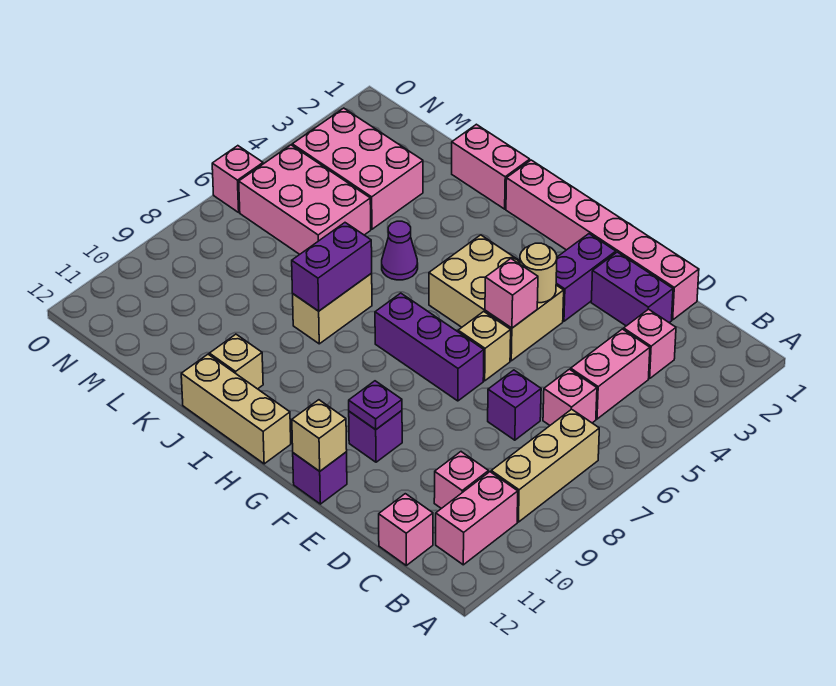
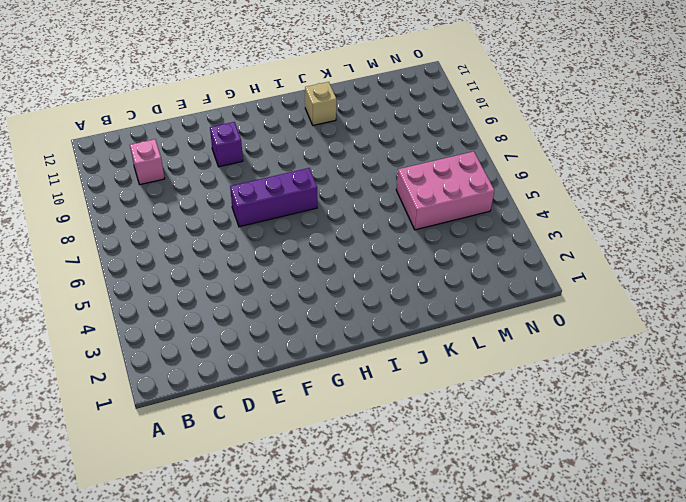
none -> tan brick B7:B9 level 1
none -> pink brick B10:B11 level 1
none -> pink brick C3 level 1

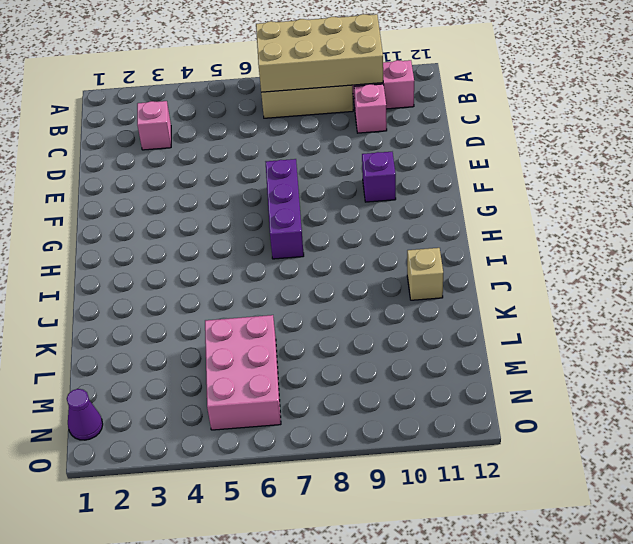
tan brick A7:B10 level 2 -> none
purple cone N1 level 1 -> purple cone J5 level 1
none -> pink brick C4:C5 level 1
none -> pink brick C6 level 1
none -> pink brick C12 level 1

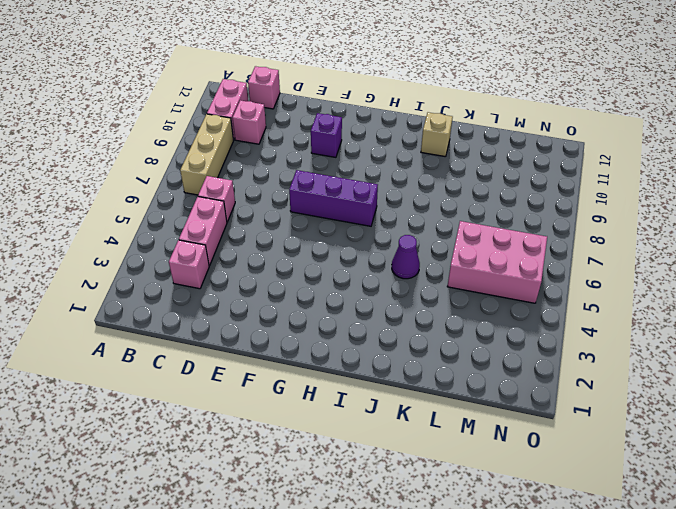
none -> pink brick D1:I1 level 1
none -> purple brick D2:E2 level 1
none -> purple brick D7 level 1

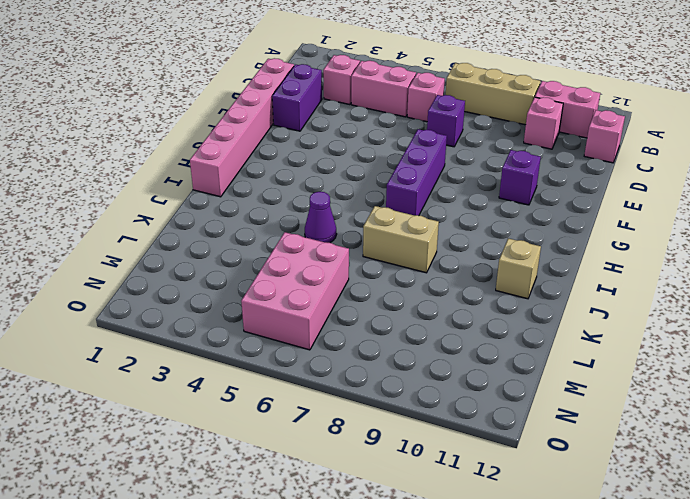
none -> purple brick F2:F3 level 1
none -> tan brick F4:H5 level 1
none -> tan brick F6 level 1

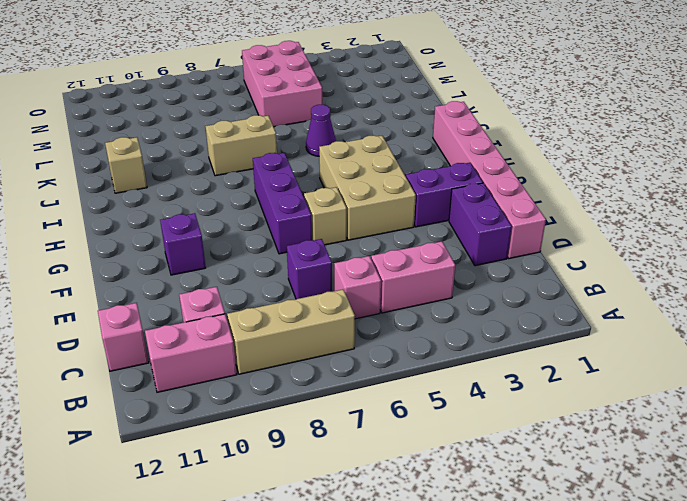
none -> pink brick C3 level 1
none -> purple brick F12 level 1
none -> tan brick H12:J12 level 1

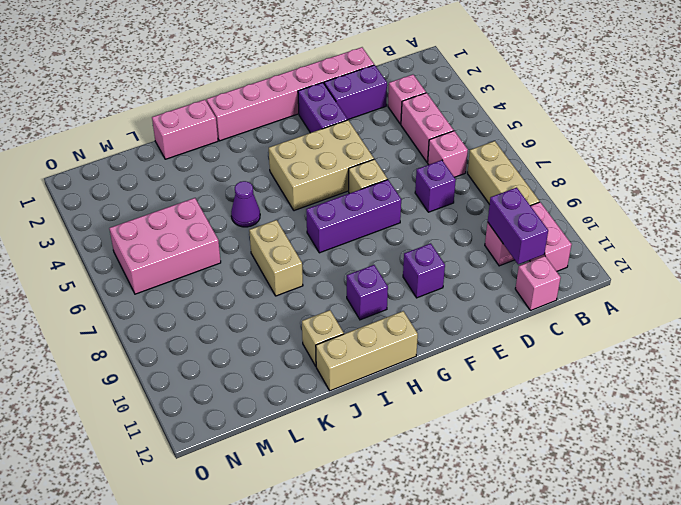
purple brick C10:C11 level 2 -> purple brick J7:J8 level 2
purple brick H10 level 1 -> purple brick F12 level 1
none -> pink brick L3:N4 level 1
none -> pink brick O6 level 1
none -> tan round brick F4 level 2

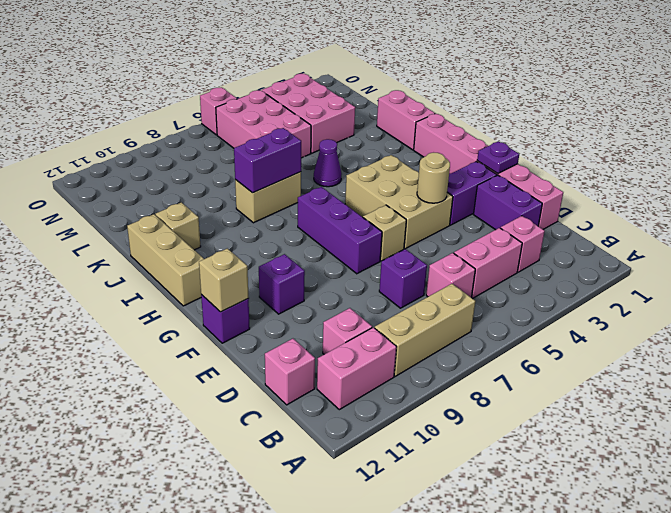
purple plate F1 level 2 -> purple plate F10 level 2
none -> pink brick F5 level 2

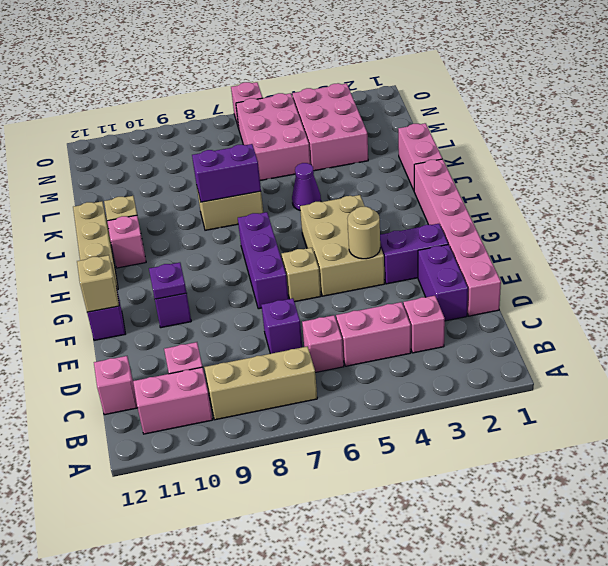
pink brick I11 level 1 -> pink brick F5 level 2

